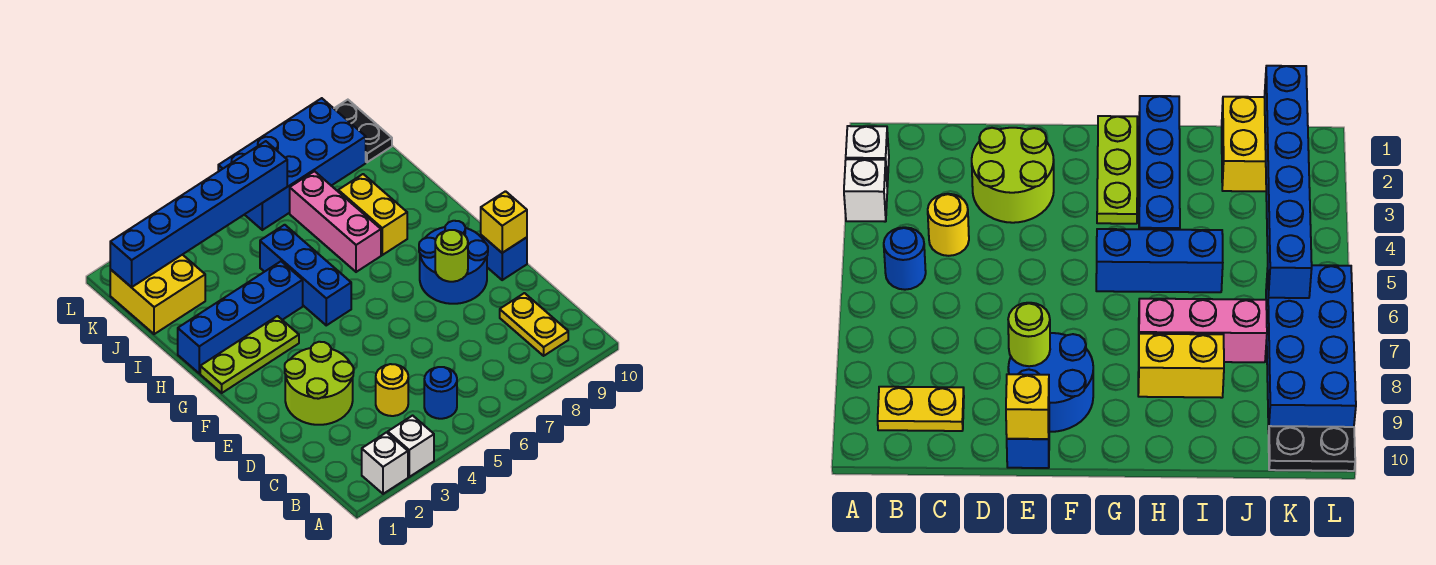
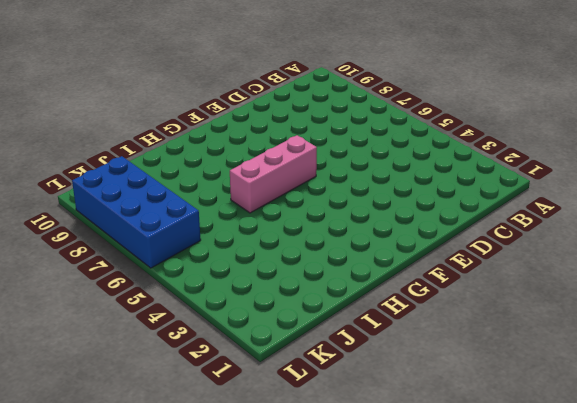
pink brick F6:H6 level 1 -> pink brick H7:J7 level 1
none -> white brick A2 level 1
none -> white brick A3 level 1
none -> blue round brick B5 level 1

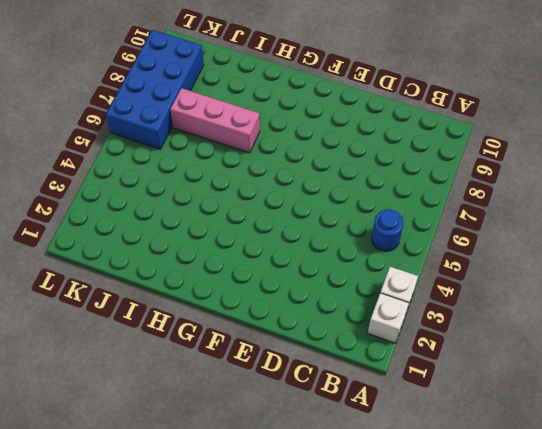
none -> yellow plate B9:C9 level 1
none -> yellow round brick C4 level 1
none -> lime round brick D2:E3 level 1

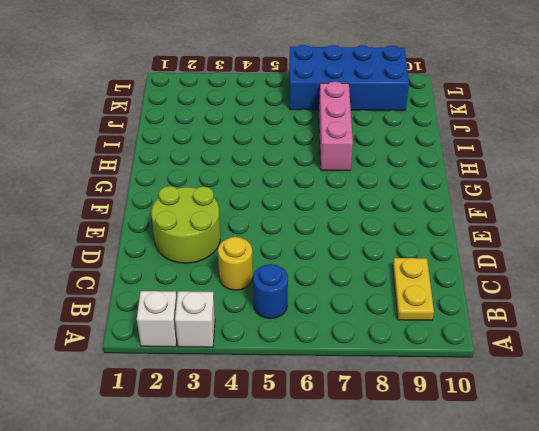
none -> blue round brick E8:F9 level 1
none -> blue brick E10 level 1
none -> lime plate G1:G3 level 1

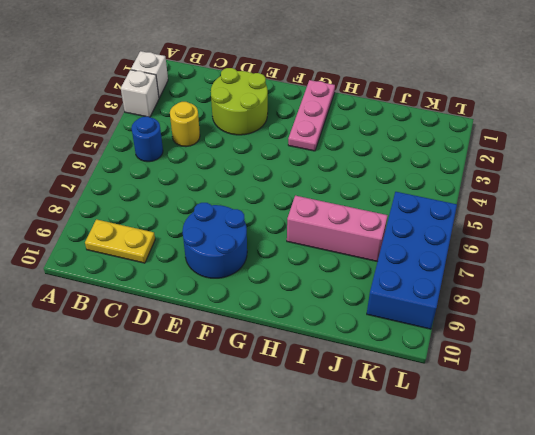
pink plate G1:G3 level 1 -> lime plate G1:G3 level 1
none -> blue brick E10 level 1
none -> blue brick G5:I5 level 1
none -> blue brick H1:H4 level 1

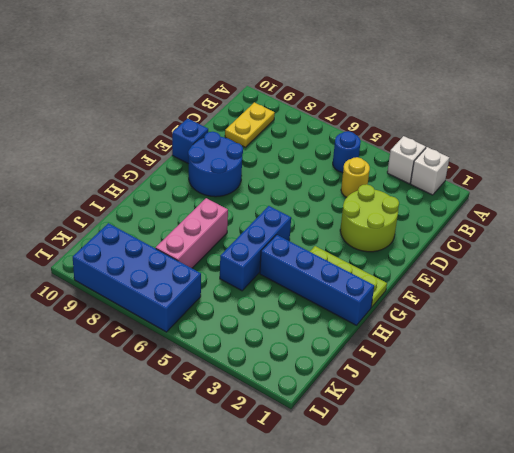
none -> yellow brick H8:I8 level 1
none -> yellow brick J1:K2 level 1
none -> black plate K10:L10 level 1

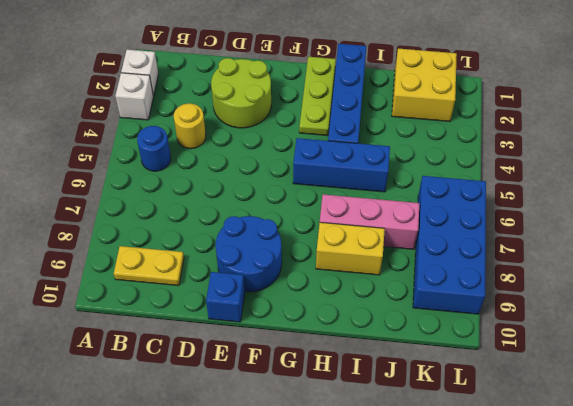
none -> black plate K10:L10 level 1
none -> lime round brick E8 level 2
none -> yellow brick E10 level 2

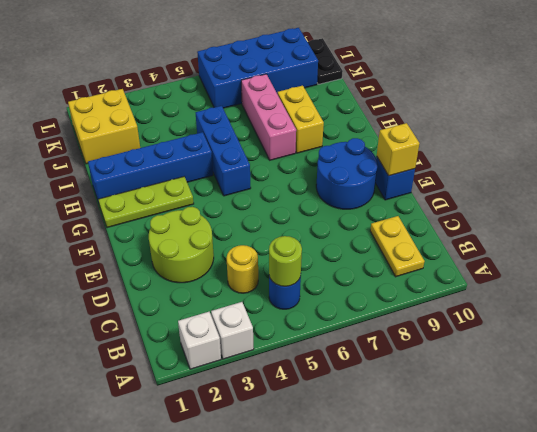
lime round brick B5 level 2 -> lime round brick E8 level 2
none -> blue brick K1:K6 level 2

